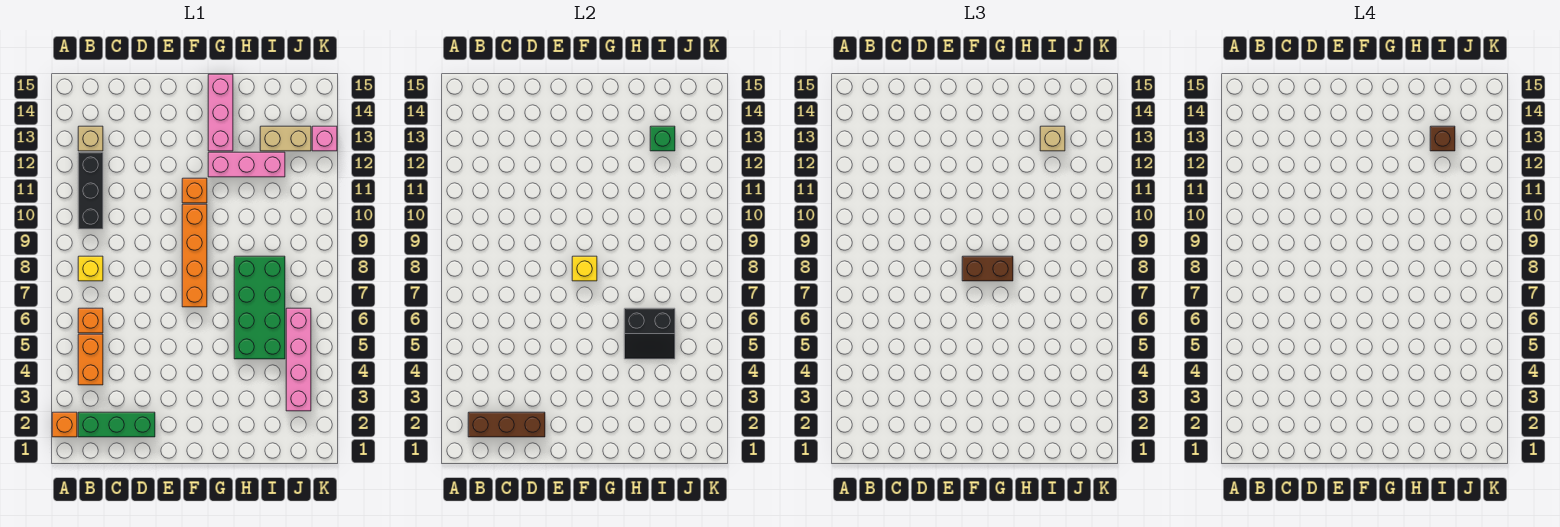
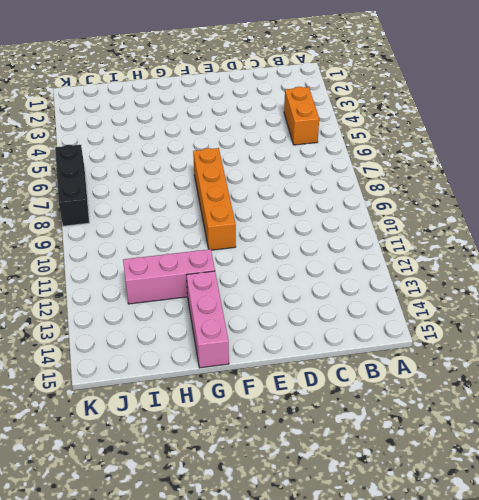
black brick K6:K8 level 1 -> black brick B10:B12 level 1
none -> orange brick A2 level 1
none -> green brick B2:D2 level 1
none -> orange brick B6 level 1

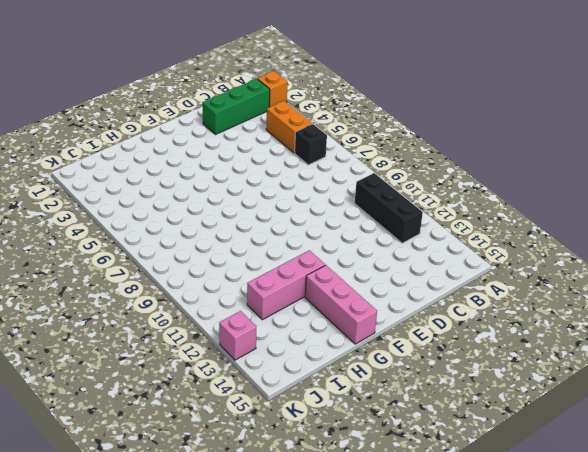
black brick B6 level 1 -> orange brick B6 level 1
none -> yellow brick B8 level 1
none -> tan brick B13 level 1
none -> orange brick F7:F10 level 1

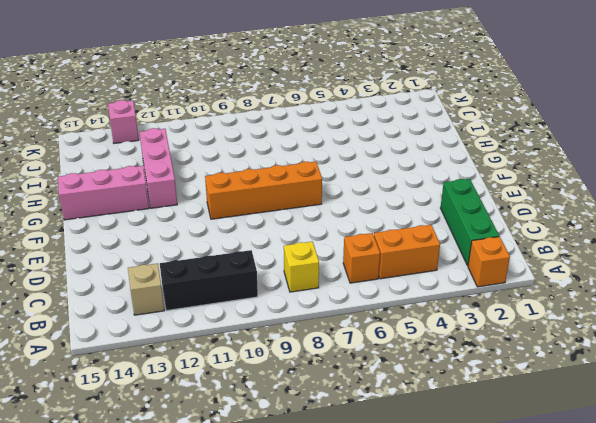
none -> orange brick F11 level 1
none -> green brick H5:I8 level 1
none -> tan brick I13:J13 level 1

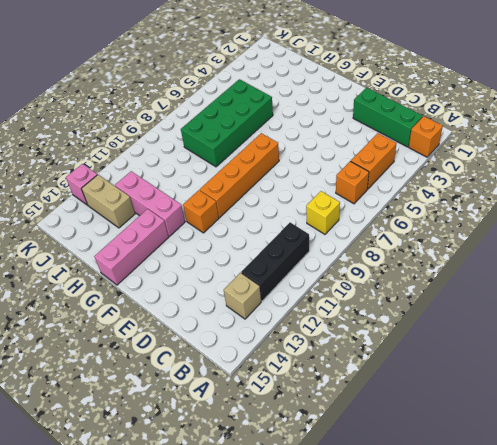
none -> pink brick J3:J6 level 1
none -> brown brick B2:D2 level 2
none -> yellow brick F8 level 2

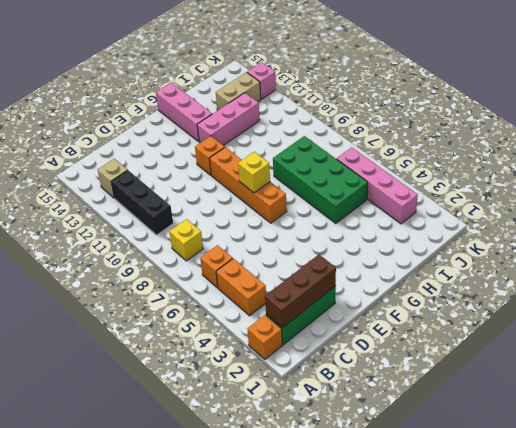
none -> black slope H5:I6 level 2 top 6
none -> green brick I13 level 2
none -> brown brick F8:G8 level 3

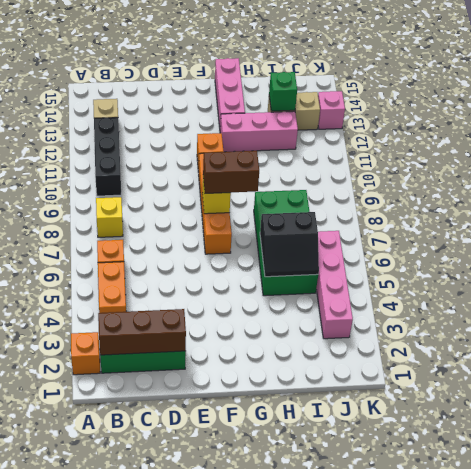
none -> tan brick I13 level 3
none -> brown brick I13 level 4

